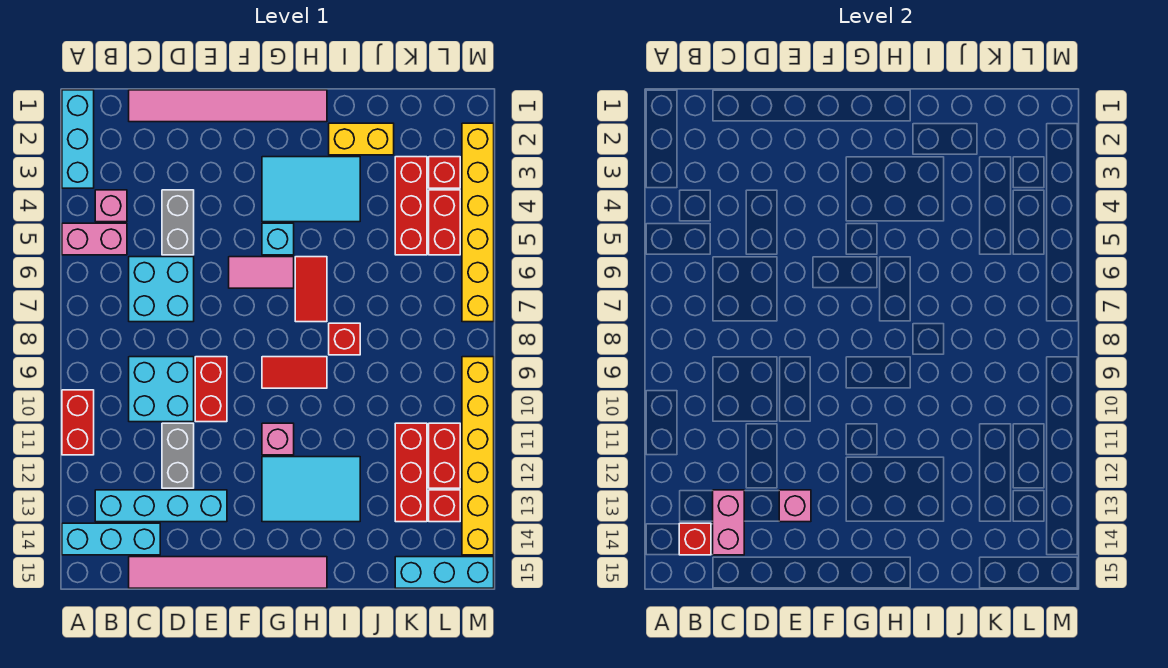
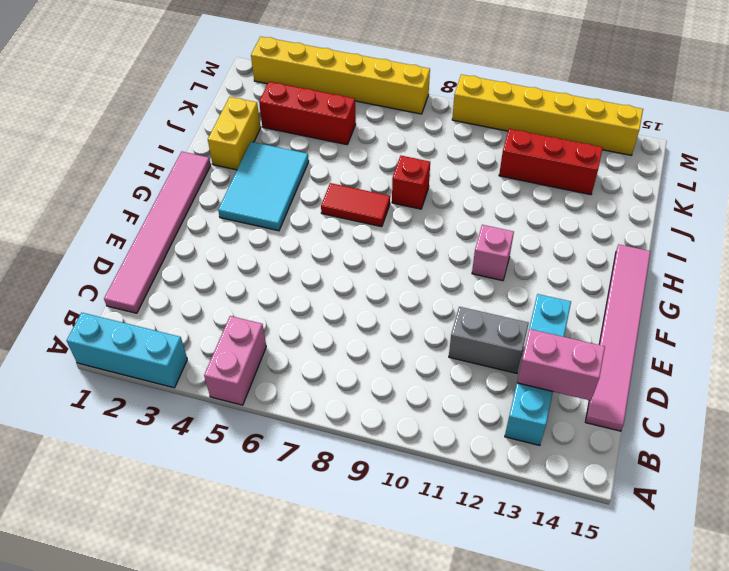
none -> red brick A10:A11 level 1
none -> cyan brick A14:C14 level 1
none -> pink brick B4 level 1
none -> cyan brick C6:D7 level 1

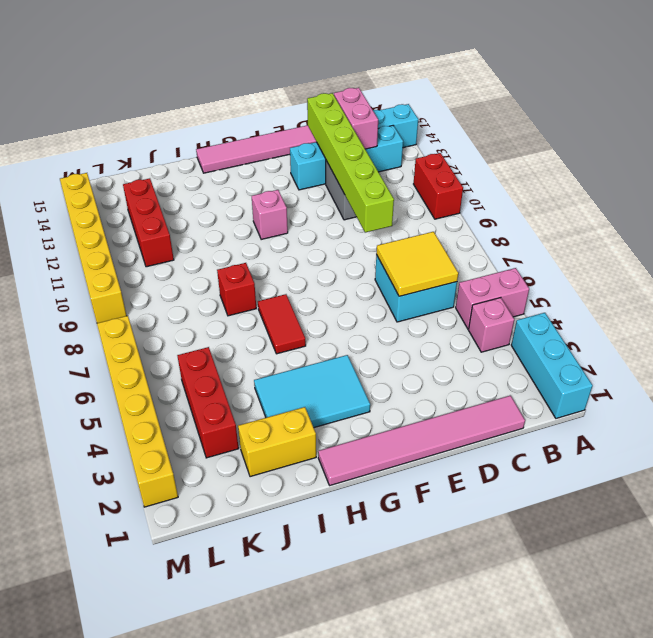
yellow tile C6:D7 level 2 -> none
lime brick D9:D14 level 2 -> none
none -> cyan brick C9:D10 level 1
none -> grey brick D4:D5 level 1
none -> red brick E9:E10 level 1
none -> pink tile F6:G6 level 1

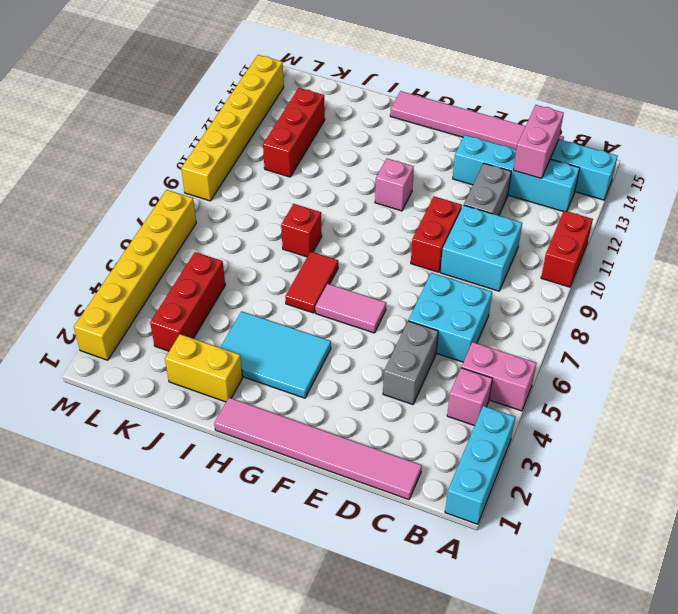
none -> cyan brick G5 level 1
none -> red tile G9:H9 level 1
none -> cyan tile G12:I13 level 1
none -> cyan brick K15:M15 level 1

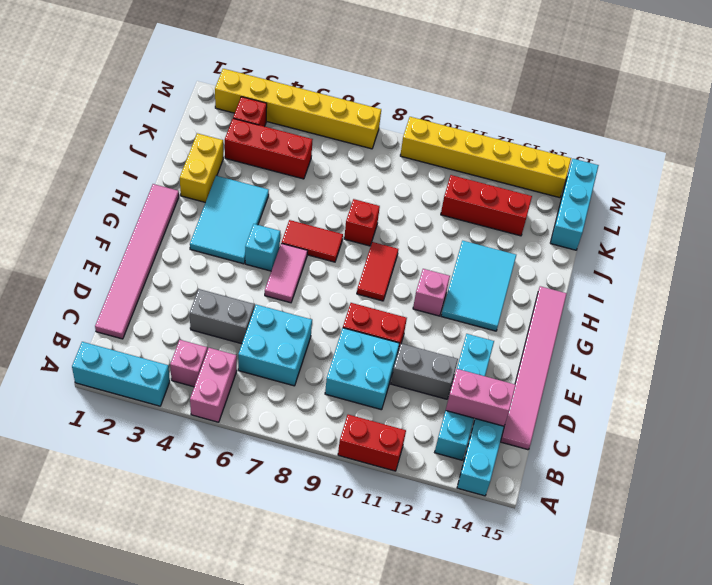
none -> red brick L4:L5 level 1
none -> red brick L11:L12 level 1
none -> red brick L13 level 1
none -> red brick B14 level 2

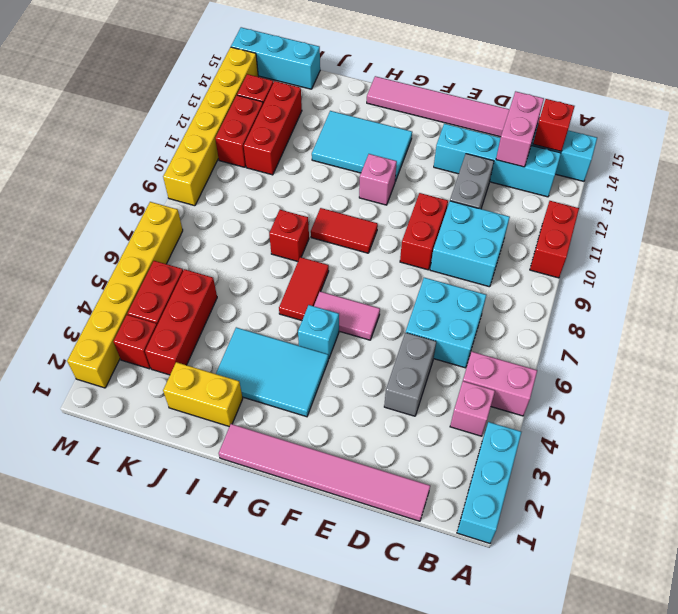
none -> pink brick E13 level 2

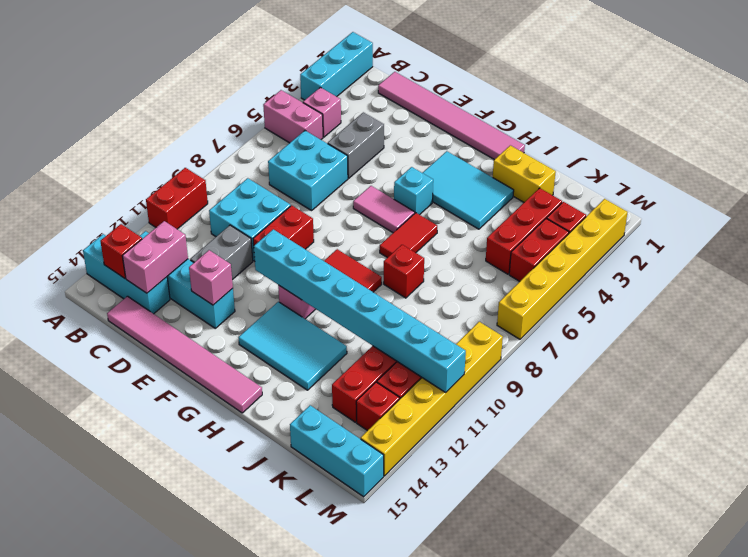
cyan brick F11:M11 level 2 -> none

